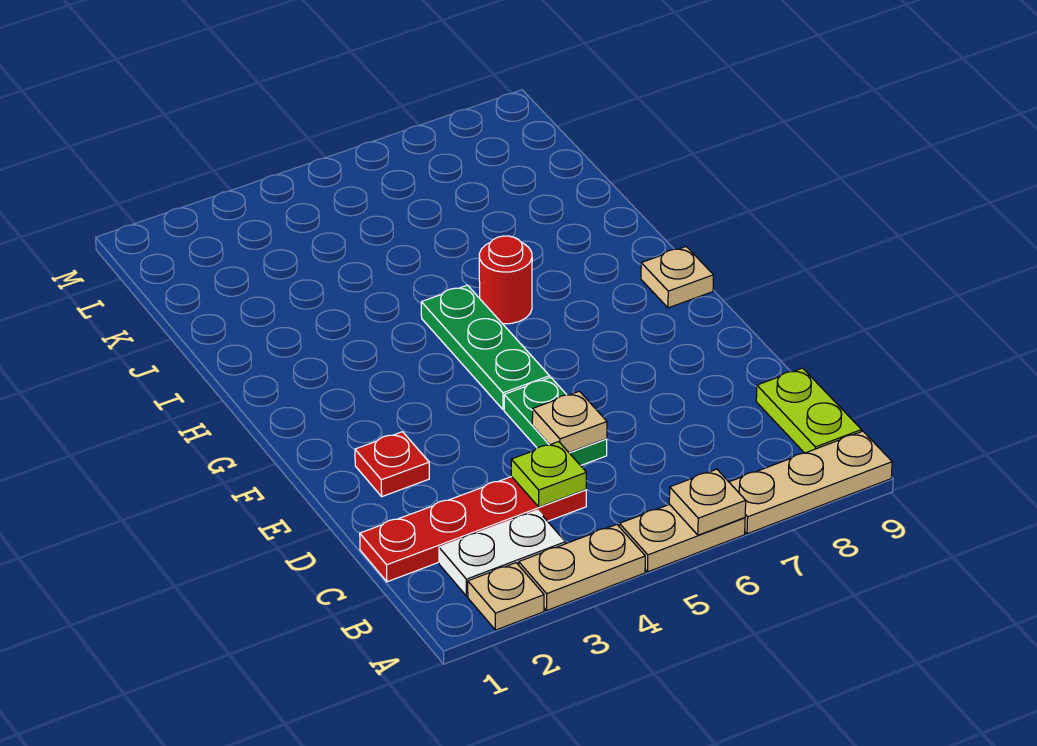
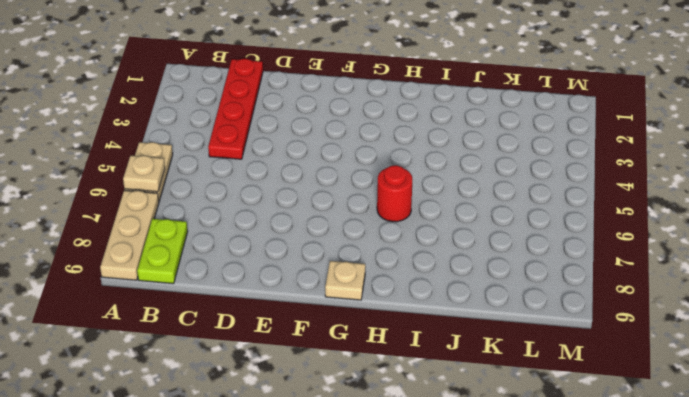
lime plate B8:B9 level 1 -> lime plate B9:C9 level 1
none -> tan plate A2 level 1
none -> tan plate A3:A4 level 1
none -> white plate B2:B3 level 1

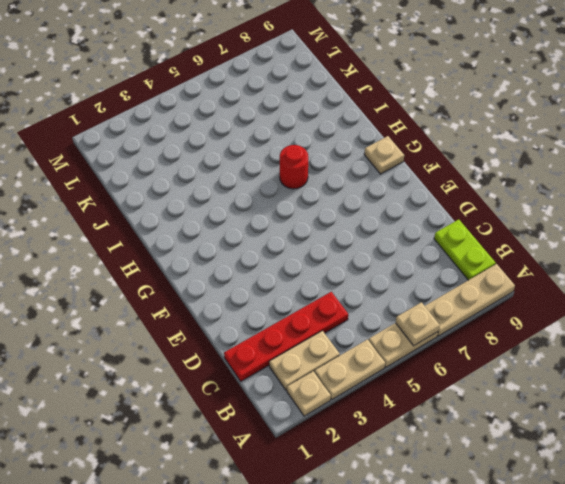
tan plate B2:B3 level 1 -> white plate B2:B3 level 1
none -> green plate D5:E5 level 1
none -> red plate E2 level 1
none -> green plate F5:H5 level 1

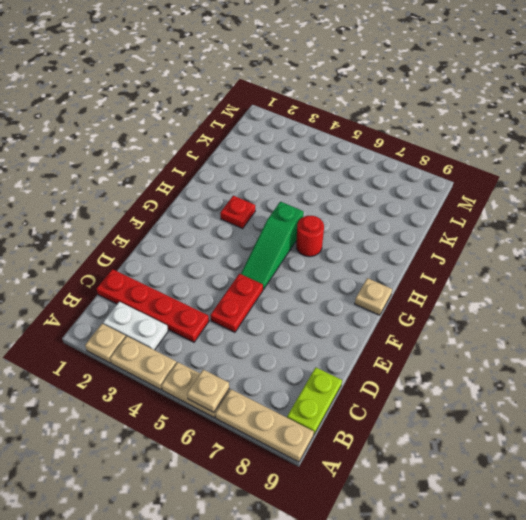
red plate D5:E5 level 1 -> green plate D5:E5 level 1
green slope F5:H5 level 1 top H -> green plate F5:H5 level 1
red plate H3 level 1 -> red plate E2 level 1
none -> lime plate C4 level 2
none -> tan plate D5 level 2

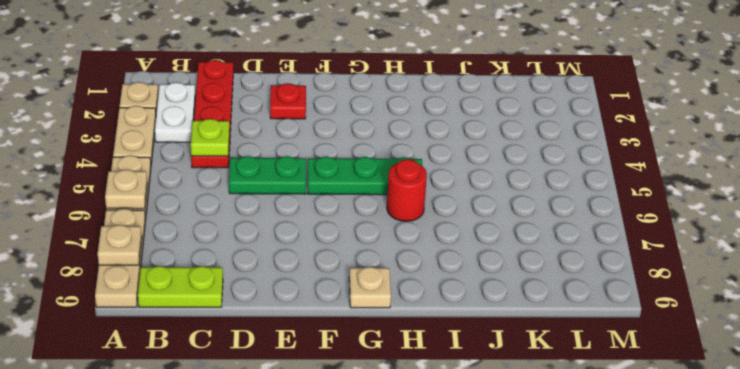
tan plate A8 level 2 -> tan plate D5 level 2

